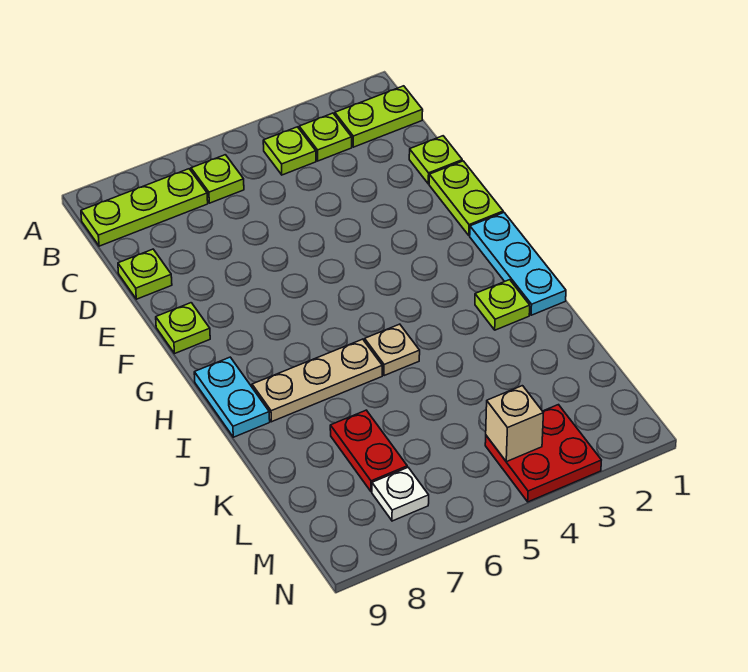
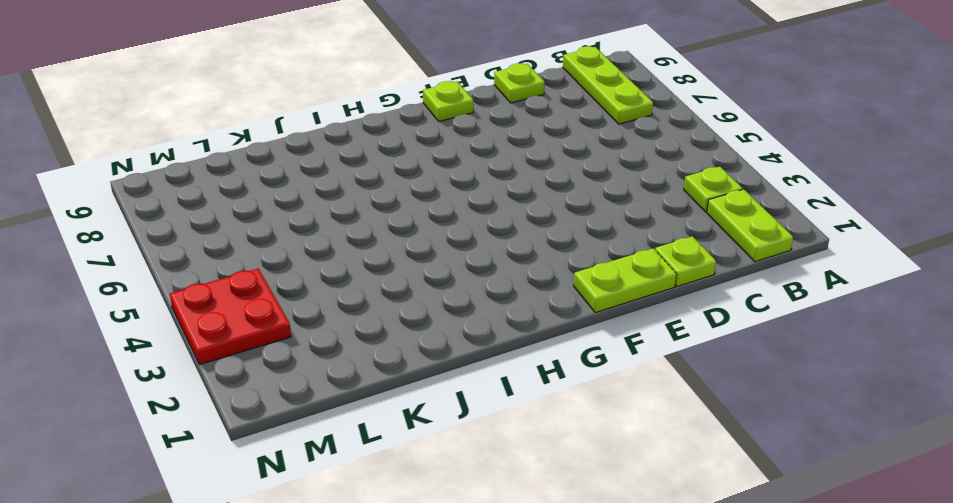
none -> lime plate B4 level 1
none -> lime plate B6 level 1
none -> cyan plate G1:I1 level 1

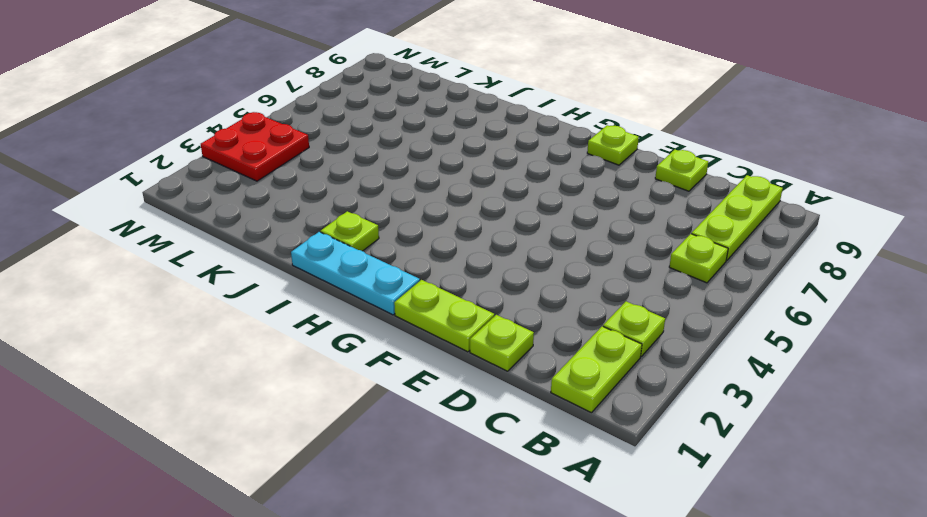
none -> lime plate B4 level 1
none -> cyan plate H9:I9 level 1
none -> tan plate I5 level 1

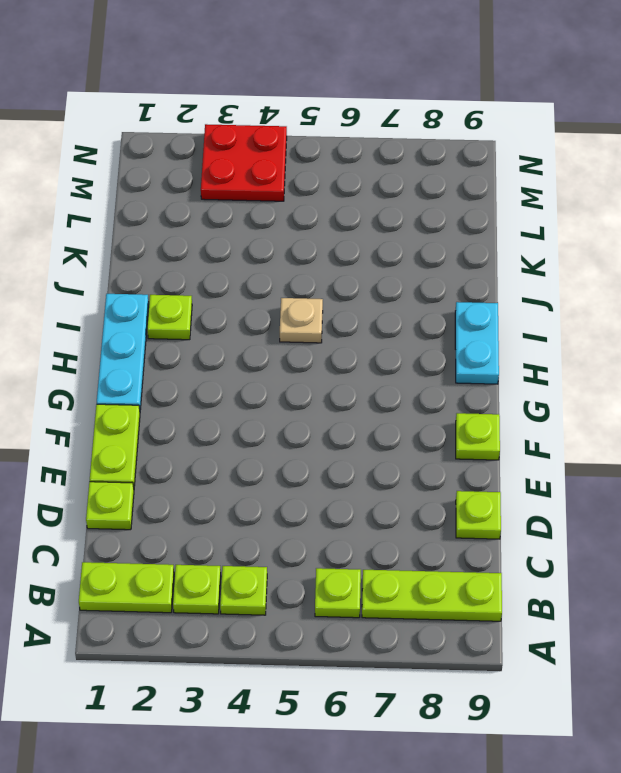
none -> tan plate I6:I8 level 1
none -> red plate K7:L7 level 1
none -> white plate M7 level 1

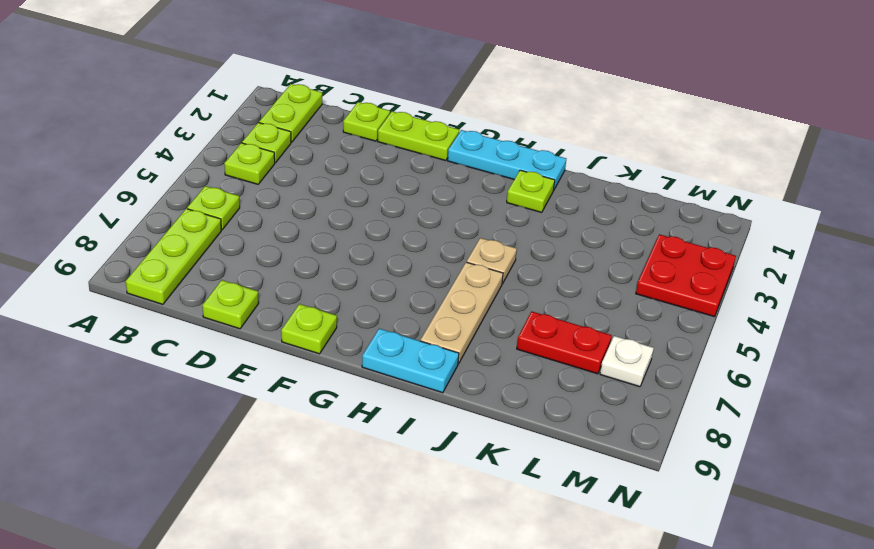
none -> tan brick M4 level 2

